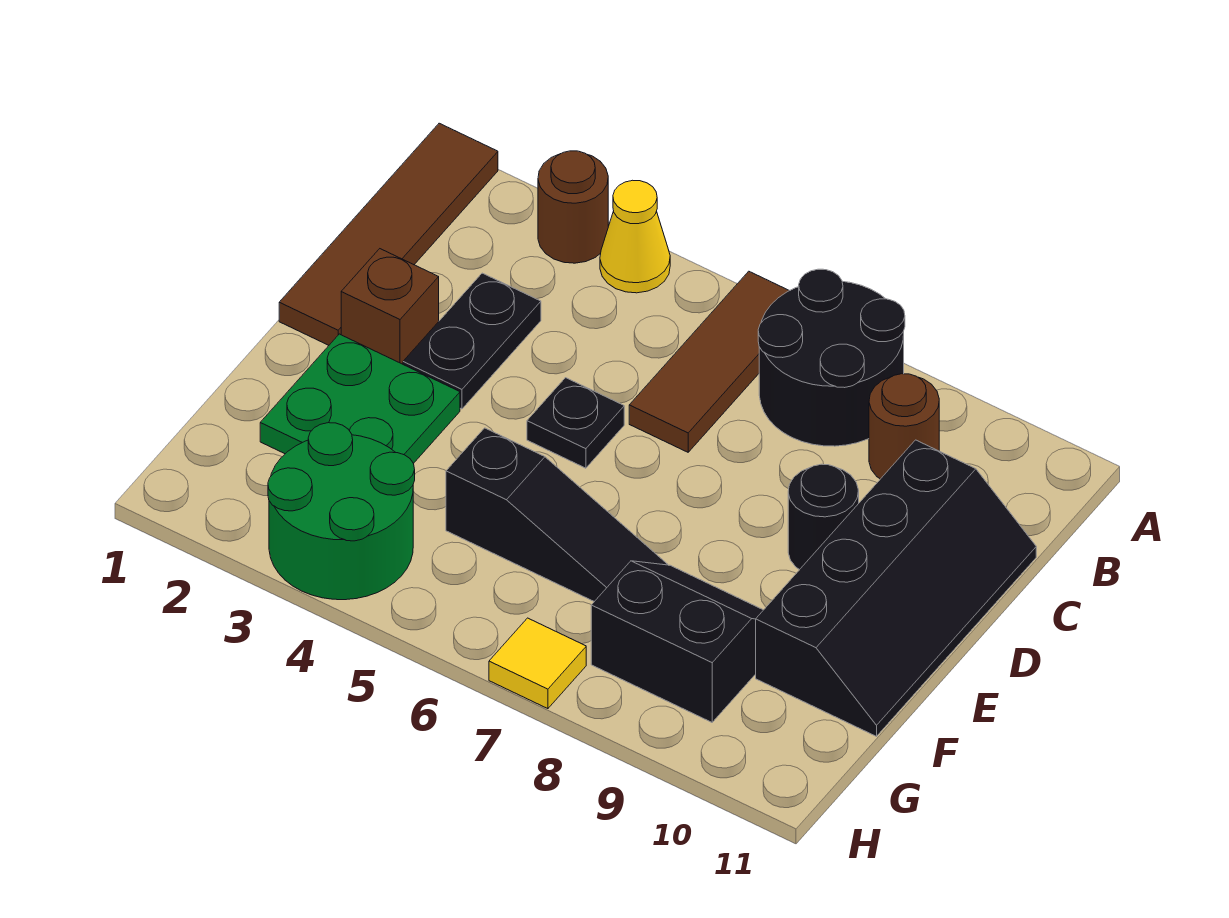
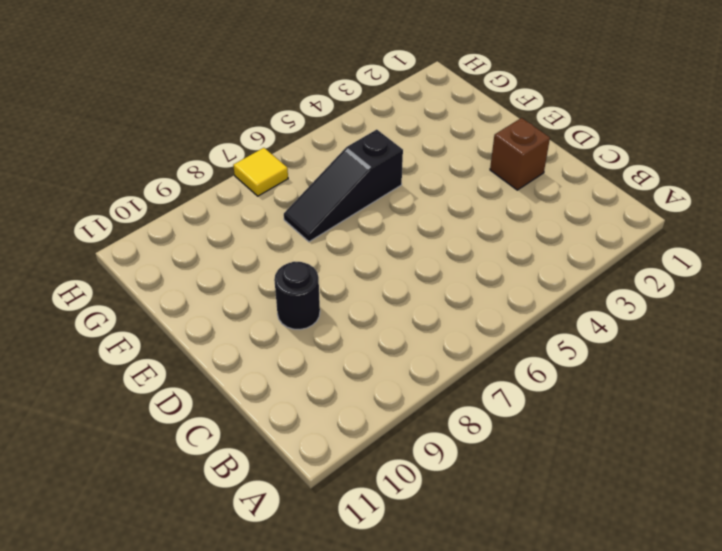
none -> brown tile A1:D1 level 1
none -> brown round brick A3 level 1
none -> yellow cone A4 level 1

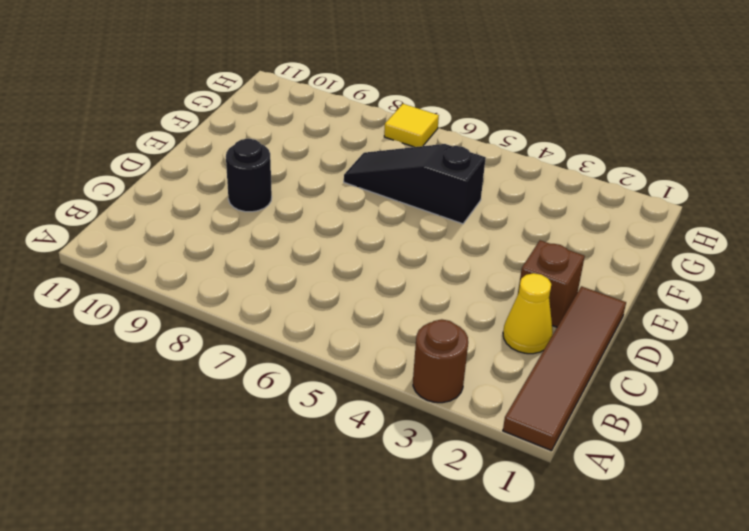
yellow cone C2 level 1 -> yellow cone A4 level 1
none -> brown tile A6:C6 level 1
none -> black round brick A7:B8 level 1
none -> brown round brick B9 level 1

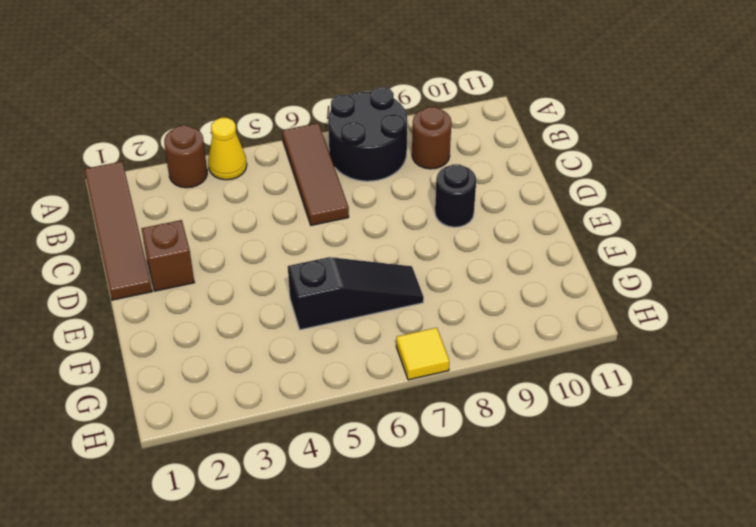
none -> black plate C3:D3 level 1
none -> black slope C10:F11 level 1 top 10
none -> black plate D5 level 1

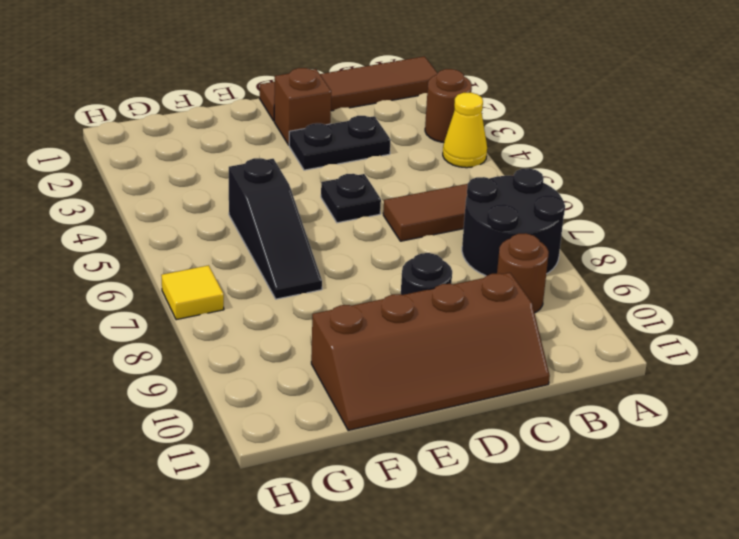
brown slope C10:F11 level 1 top 10 -> black slope C10:F11 level 1 top 10
none -> green plate E2:F3 level 1
none -> black slope F8:G9 level 1 top G
none -> green round brick G3:H4 level 1

